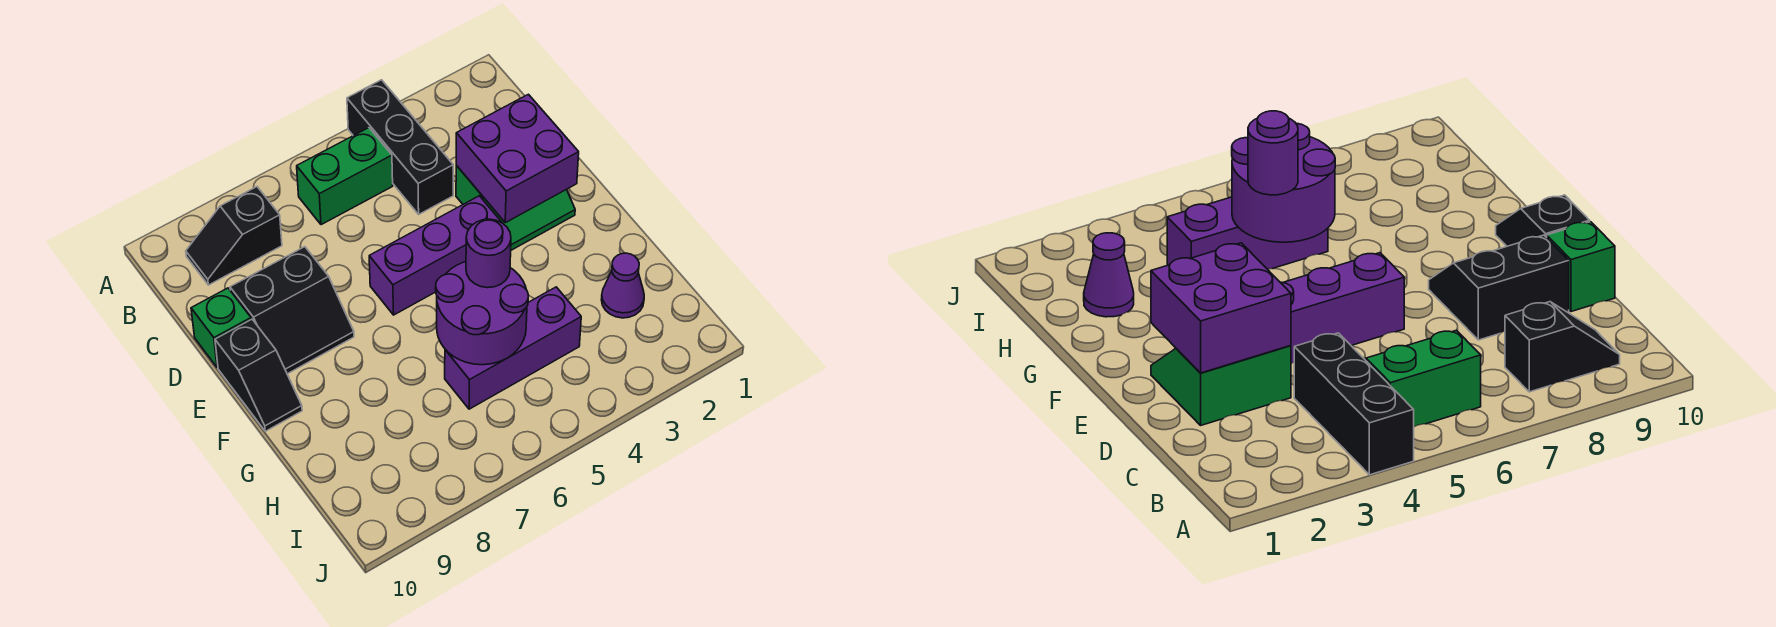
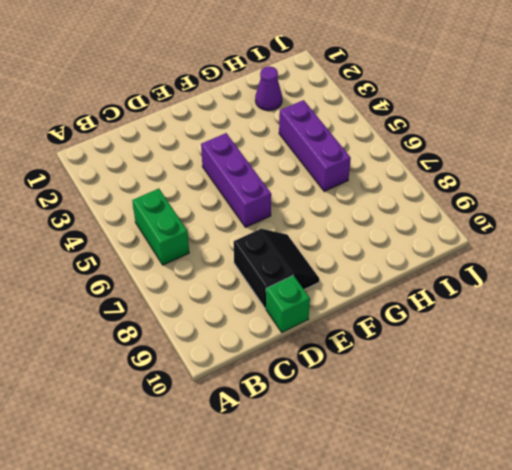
none -> black brick A4:C4 level 1
none -> black slope B8:B9 level 1 top 8
none -> green slope D2:E3 level 1 top D

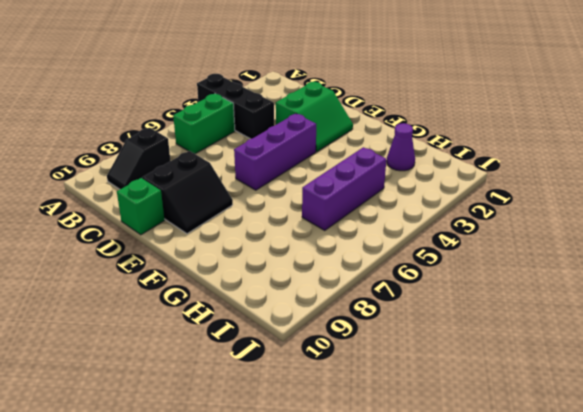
none -> black slope E10:F10 level 1 top E
none -> purple brick D2:E3 level 2
none -> purple round brick G5:H6 level 2

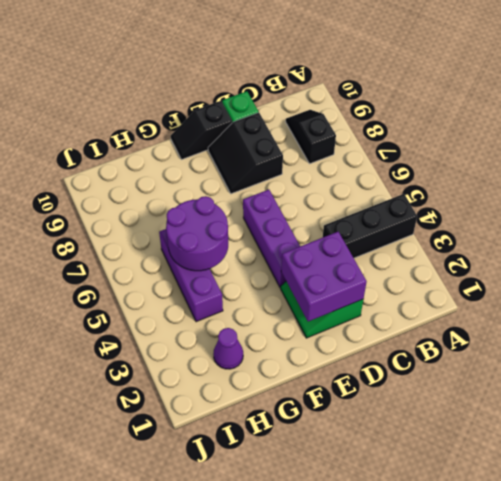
none -> green brick B5:B6 level 1
none -> purple round brick G5 level 3

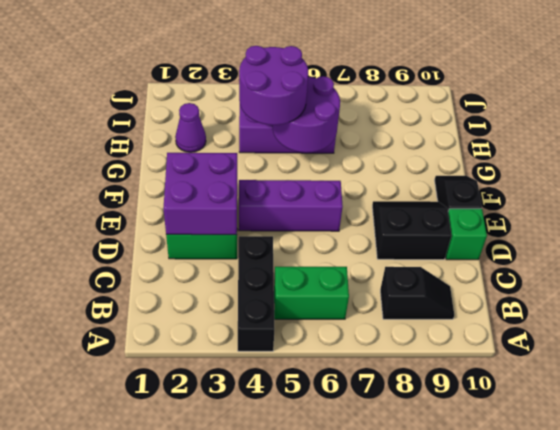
purple round brick G4:H5 level 3 -> purple round brick G5 level 3

